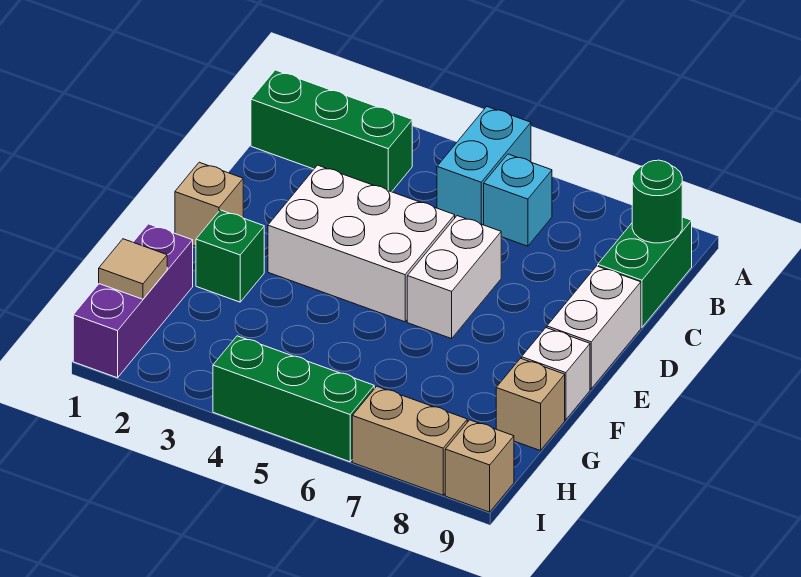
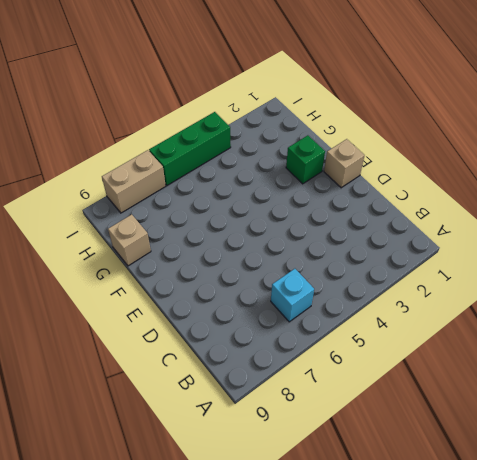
none -> cyan brick A5:B5 level 1
none -> green brick B1:B3 level 1
none -> green brick B9:C9 level 1

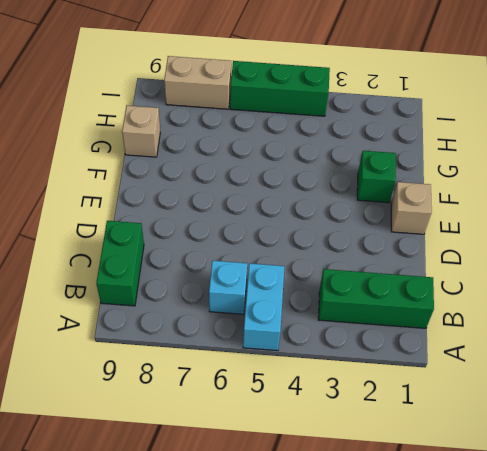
none -> white brick D3:E5 level 1
none -> white brick D6:E6 level 1
none -> white brick D9:E9 level 1

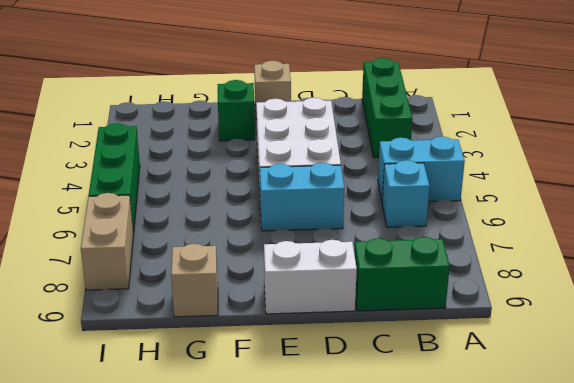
cyan brick D6:E6 level 1 -> white brick D6:E6 level 1
none -> white brick F9 level 1
none -> purple brick G1:I1 level 1
none -> tan brick I9 level 1

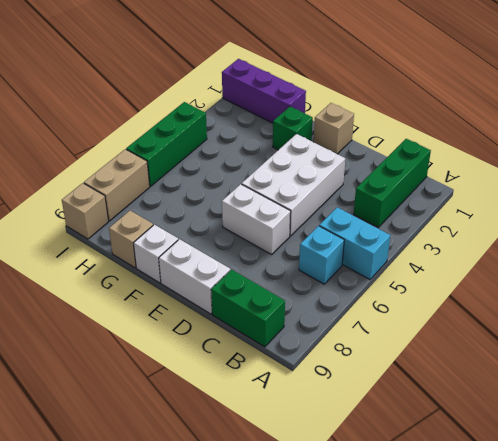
none -> green round brick B9 level 2
none -> tan tile H1 level 2

